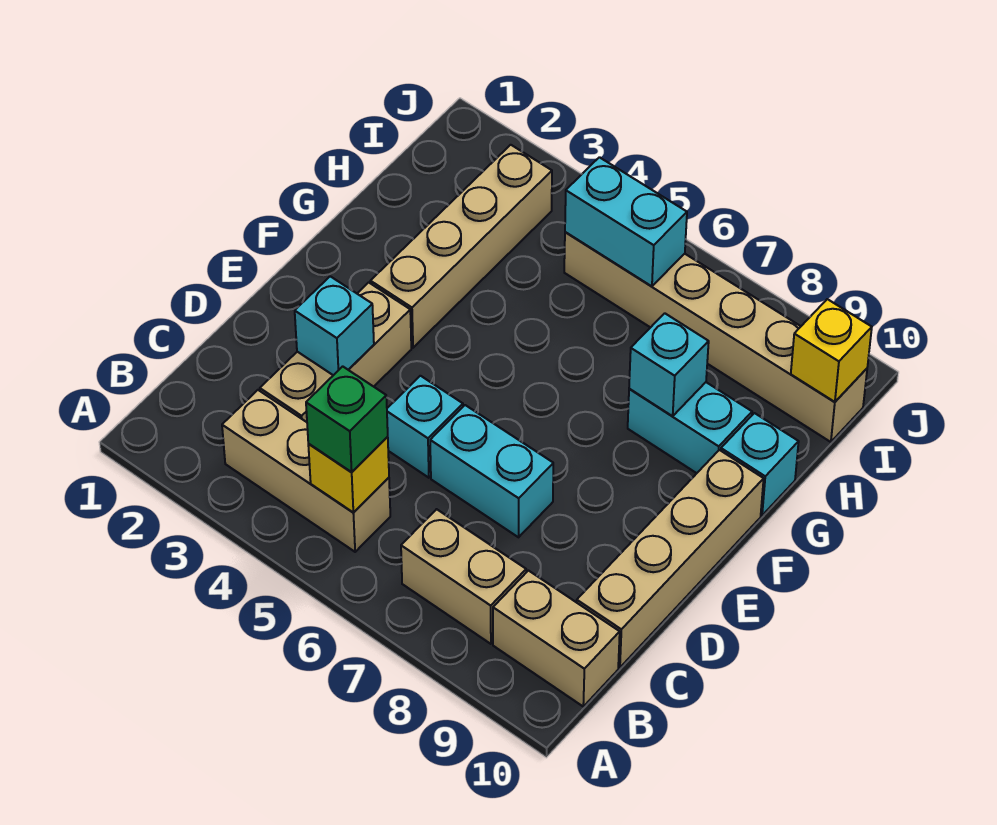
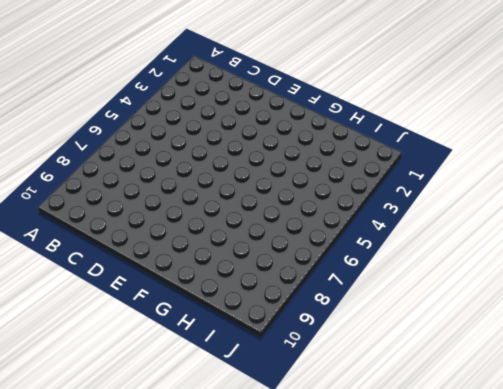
none -> tan brick B3:B5 level 1
none -> tan brick B7:B8 level 1
none -> tan brick B9:B10 level 1

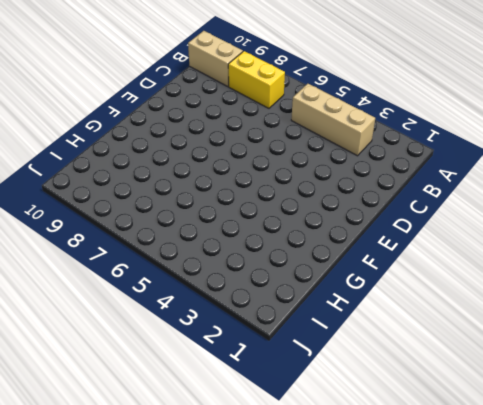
yellow brick B7:B8 level 1 -> tan brick B7:B8 level 1
none -> tan brick C3:E3 level 1
none -> tan brick C10:F10 level 1
none -> cyan brick D5 level 1

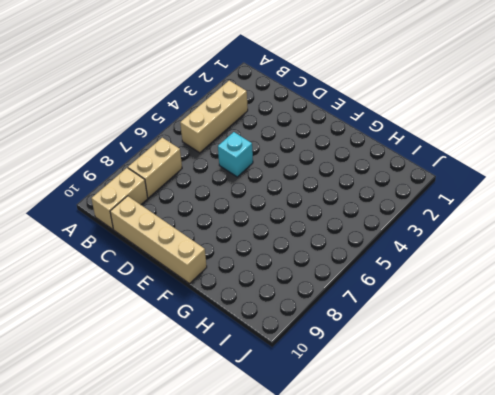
none -> tan brick C3:E3 level 1
none -> cyan brick D6:D7 level 1
none -> tan brick F3:I3 level 1

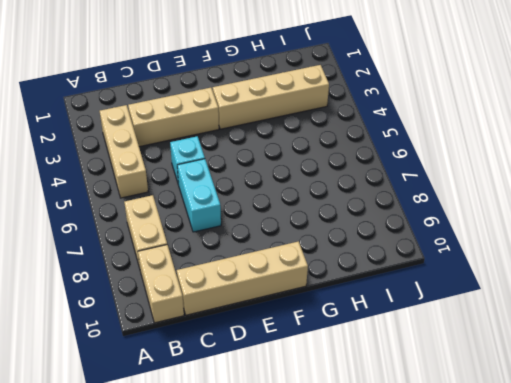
none -> cyan brick G8:G9 level 1
none -> cyan brick G10 level 1
none -> tan brick I5:I10 level 1

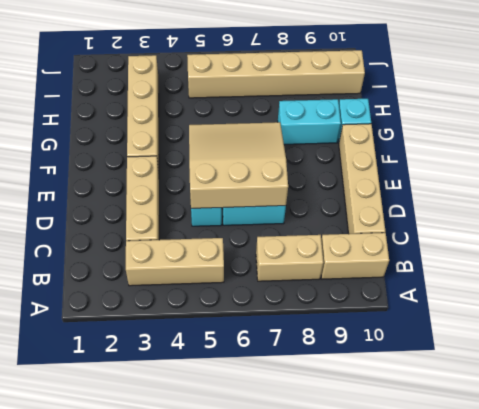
tan slope D5:F7 level 2 top D -> none
none -> yellow brick B5 level 2
none -> cyan brick D3 level 2
none -> cyan brick G8 level 2

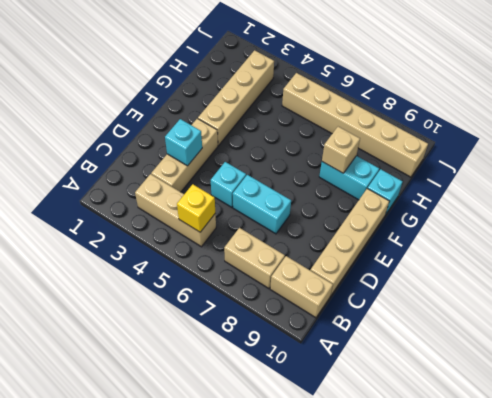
tan brick G8 level 2 -> cyan brick G8 level 2
none -> cyan brick I5:I6 level 2
none -> yellow brick I10 level 2
none -> green brick B5 level 3

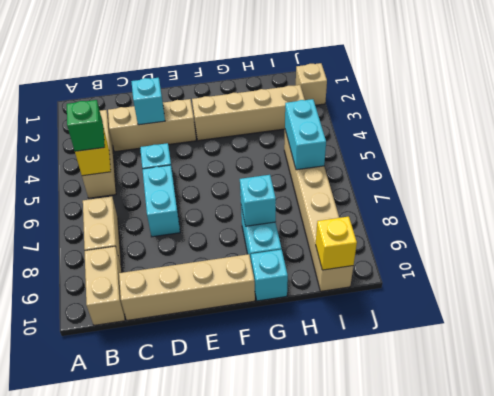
tan brick J2 level 1 -> none

